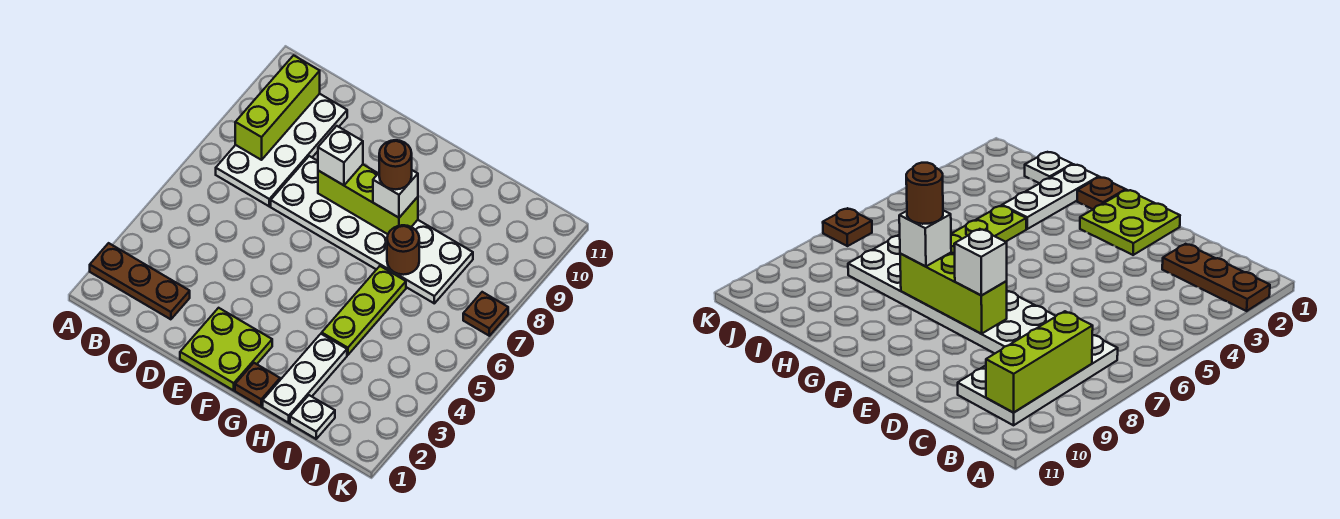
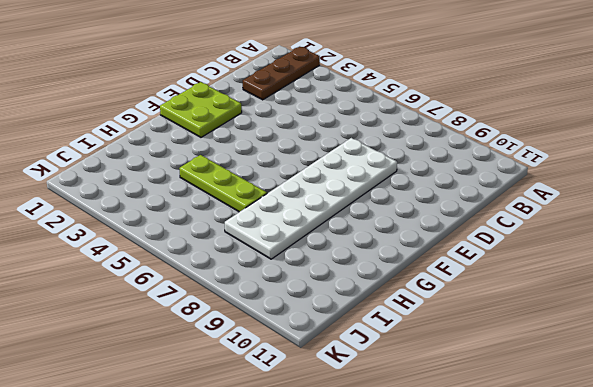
none -> white plate B7:C10 level 1
none -> brown plate G1 level 1
none -> white plate H1:H3 level 1

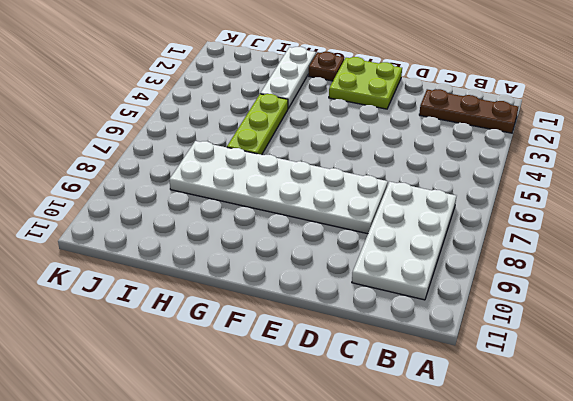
none -> white plate I1 level 1
none -> brown plate K7 level 1
none -> lime brick B8:B10 level 2

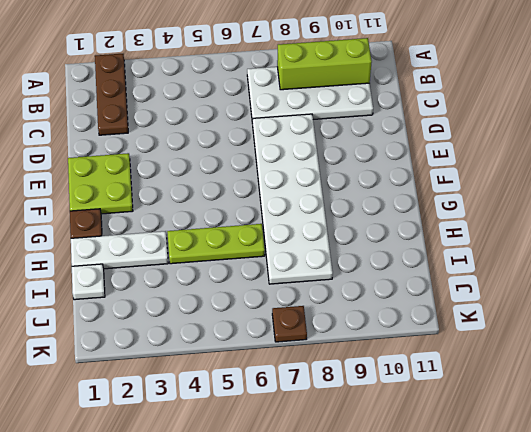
none -> lime brick E8:G8 level 2
none -> brown round brick H7 level 2
none -> white brick E8 level 3

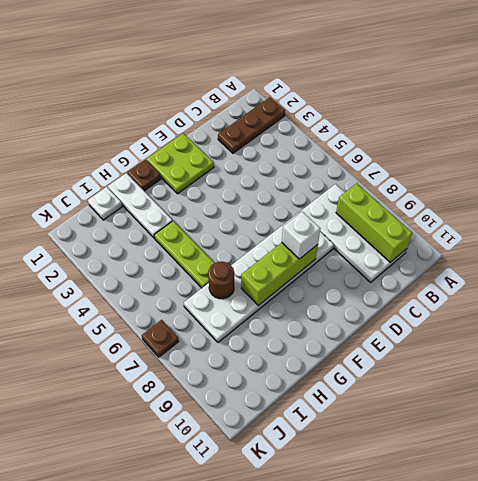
none -> white brick G8 level 3
none -> brown round brick G8 level 4

